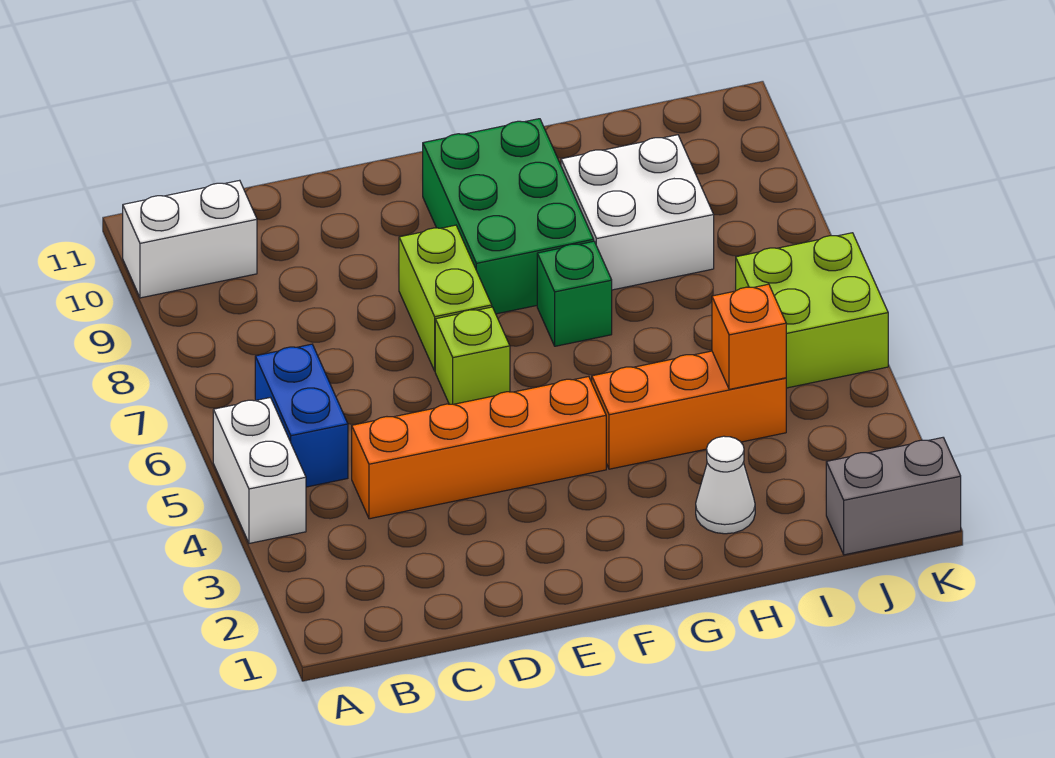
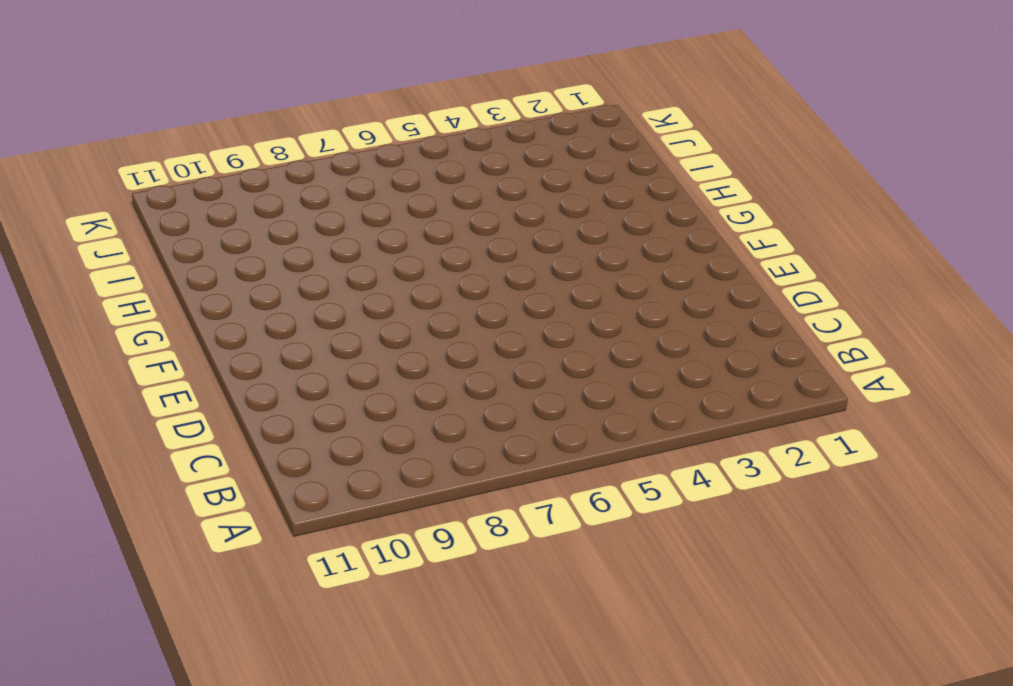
none -> white brick A4:A5 level 1
none -> white brick A10:B10 level 1
none -> blue brick B5:B6 level 1

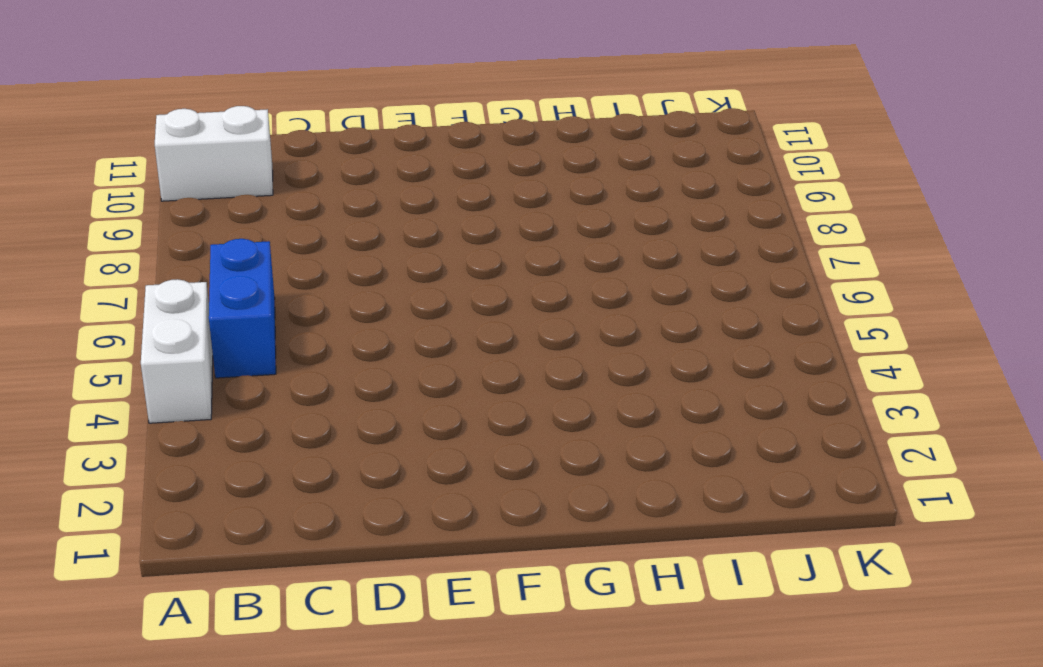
none -> orange brick C4:F4 level 1
none -> lime brick E6 level 1
none -> lime brick E7:E8 level 1

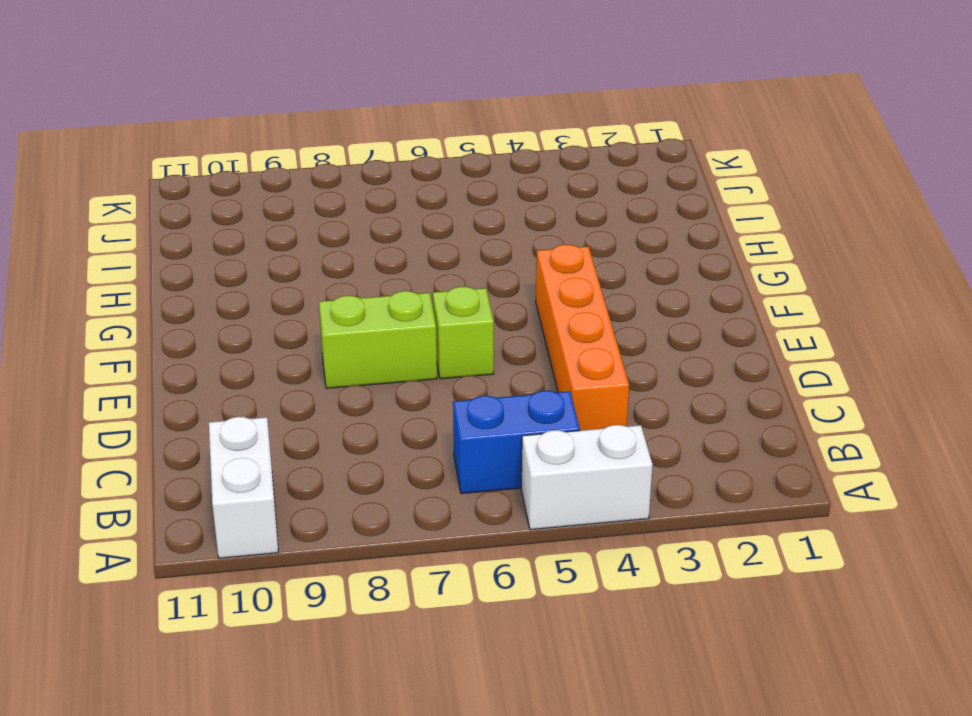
none -> green brick F8:G10 level 1
none -> orange brick G4:I4 level 1
none -> green brick G7 level 1

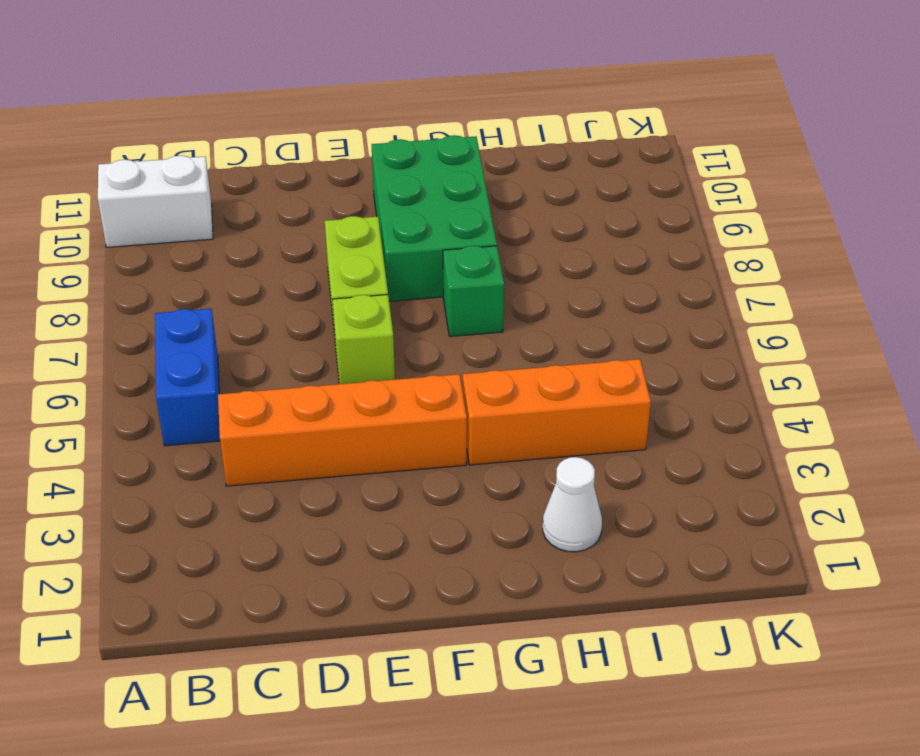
none -> white brick A4:A5 level 1
none -> white brick H8:I9 level 1
none -> grey brick J1:K1 level 1

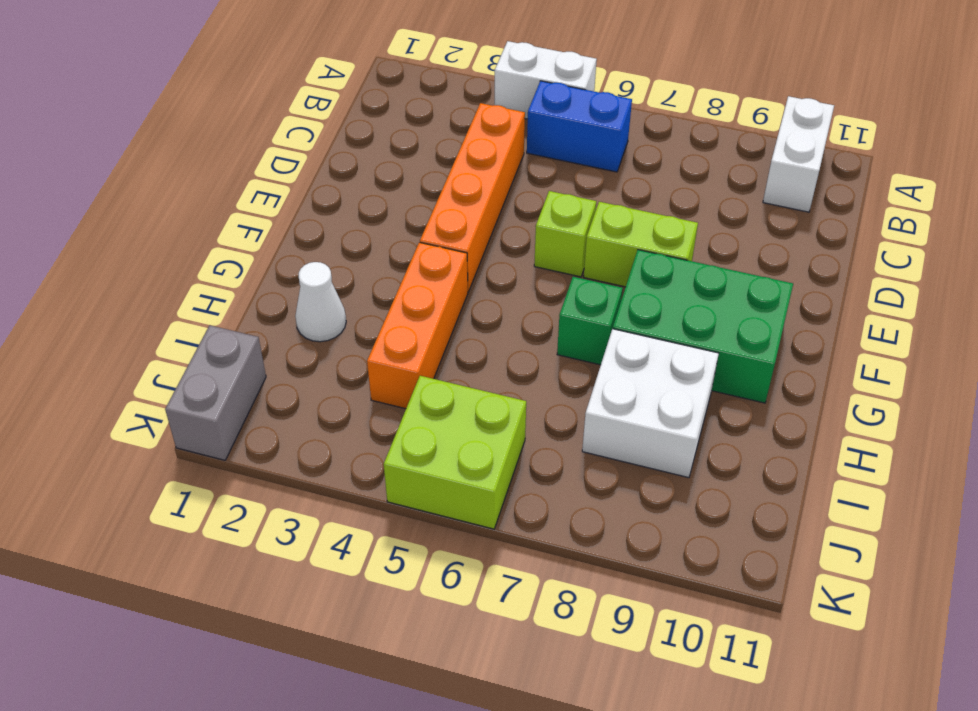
none -> orange brick I4 level 2

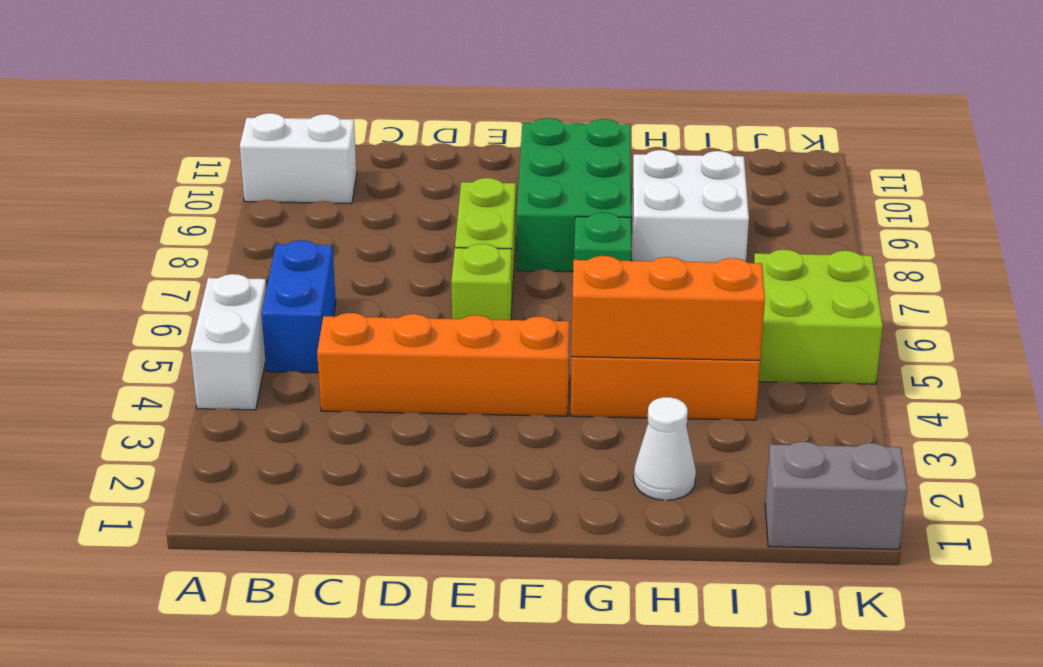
orange brick G4:I4 level 2 -> orange brick I4 level 2

